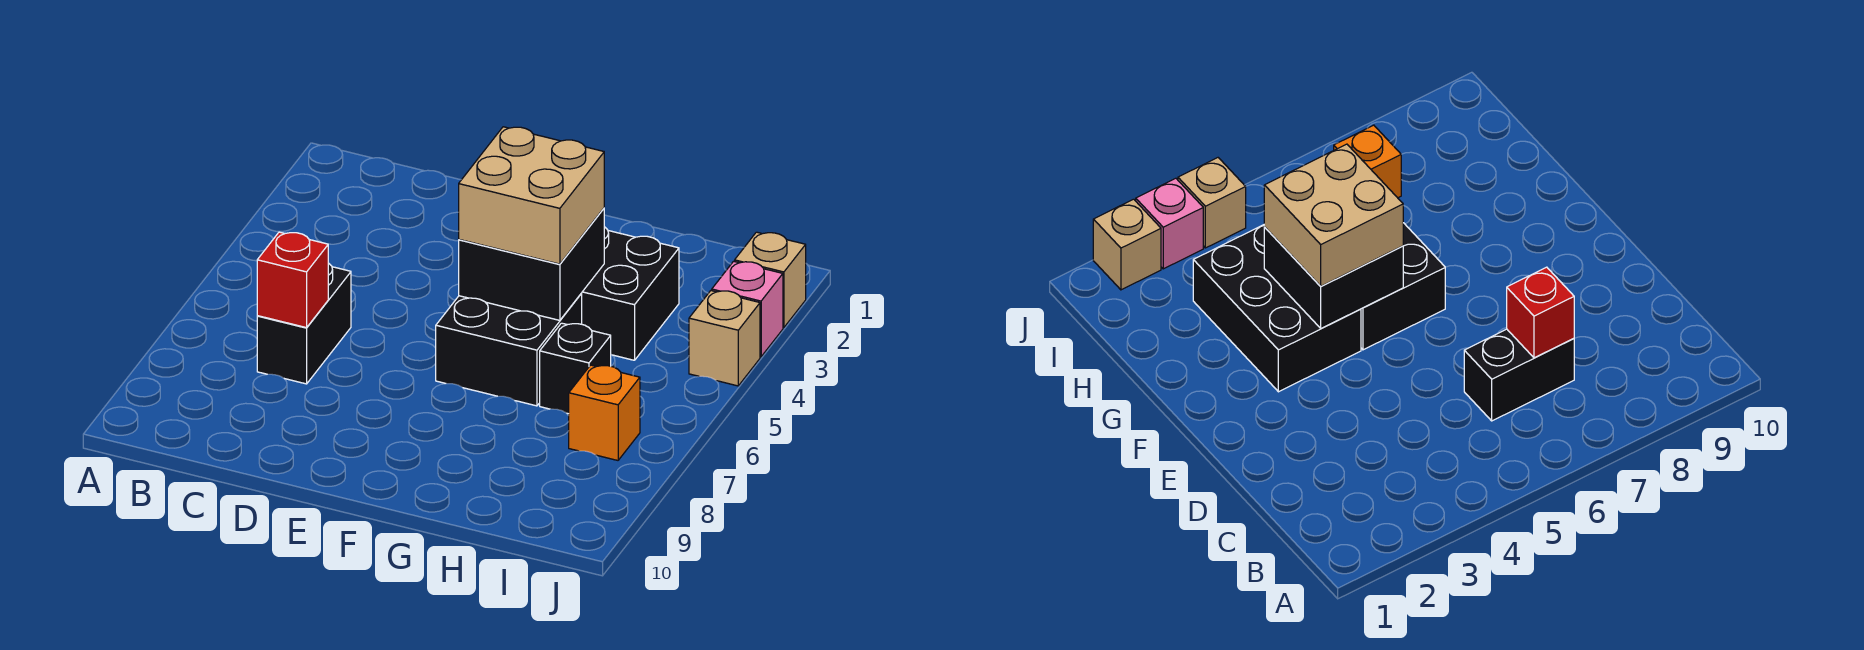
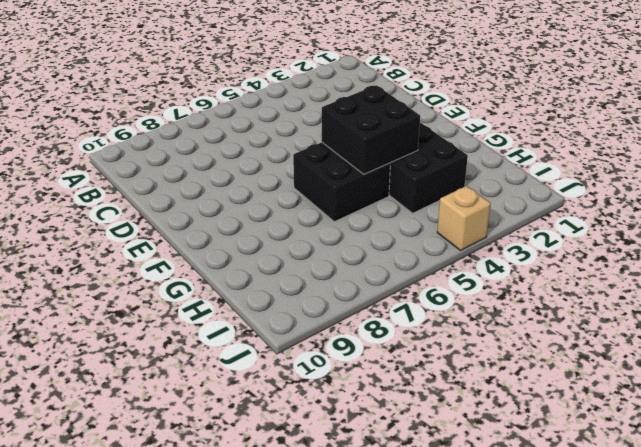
none -> black brick C6:C7 level 1
none -> black brick H6 level 1

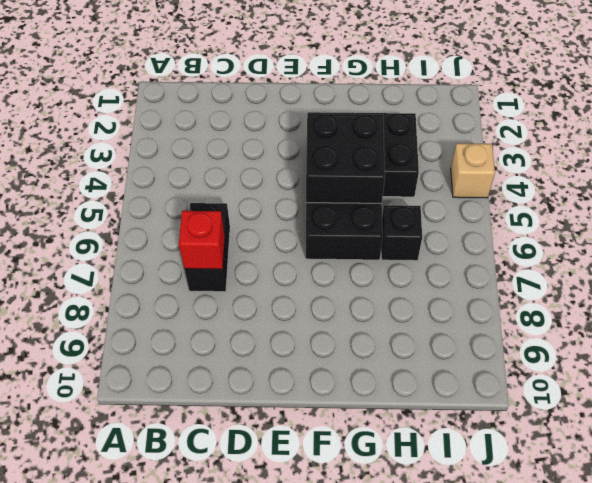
none -> orange brick I7 level 1
none -> tan brick J2 level 1

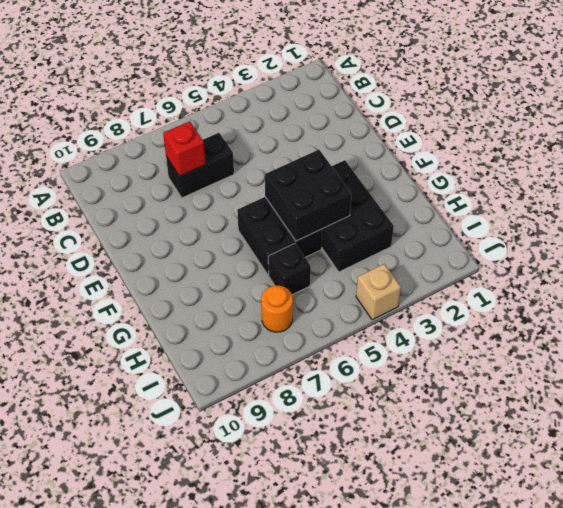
orange round brick I7 level 1 -> orange brick I7 level 1
none -> tan brick J2 level 1
none -> pink brick J3 level 1

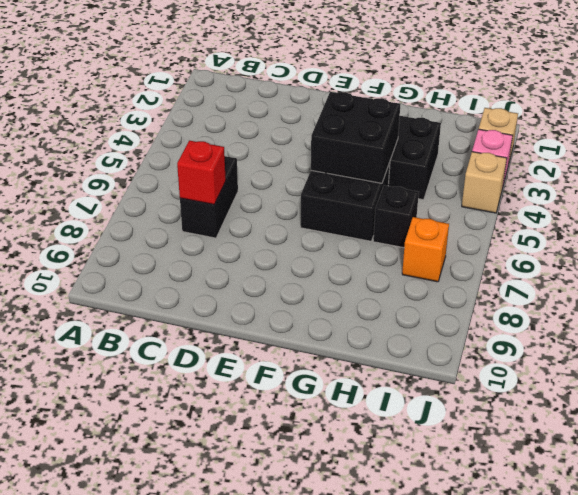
none -> tan brick F4:G5 level 3

